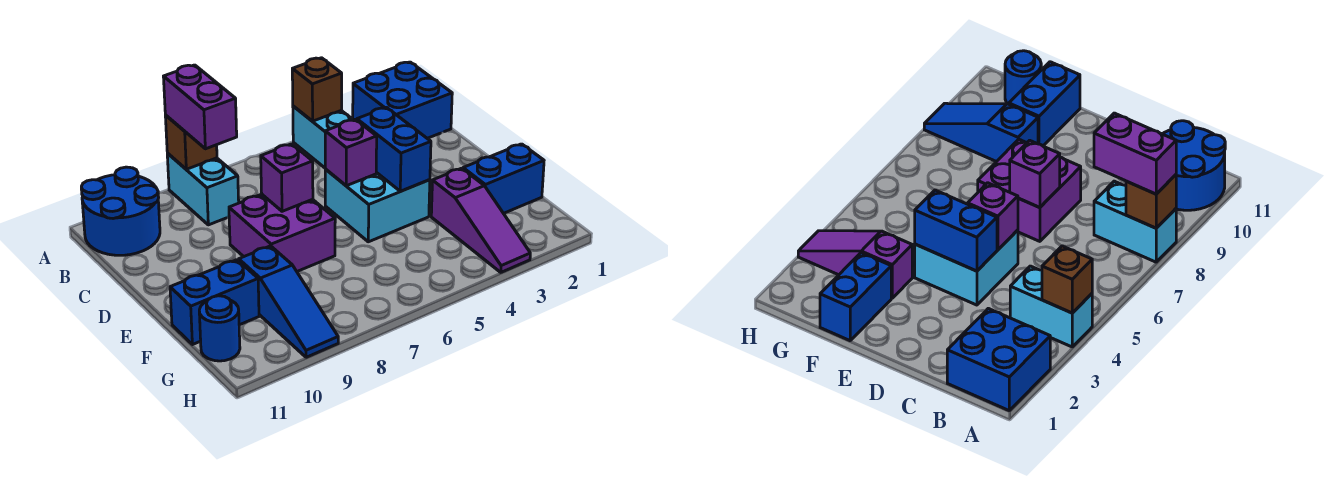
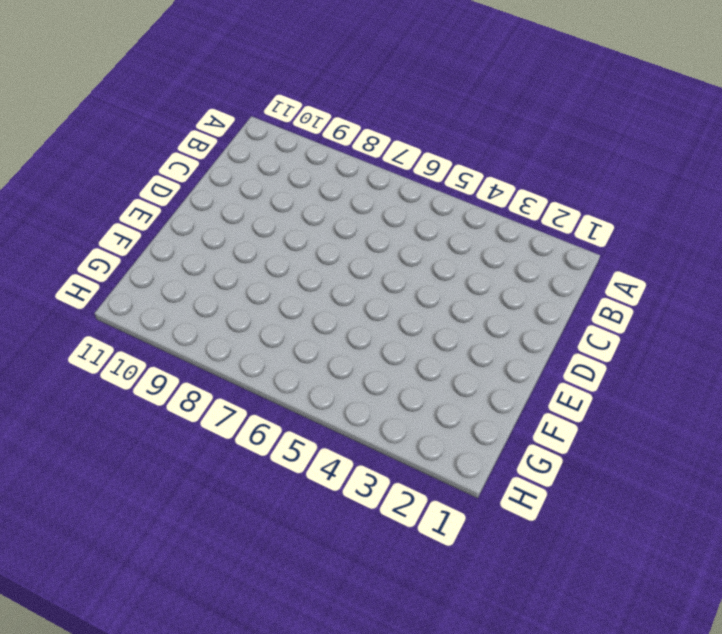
none -> blue brick A1:B2 level 1
none -> cyan brick A4:B4 level 1
none -> cyan brick A8:B8 level 1

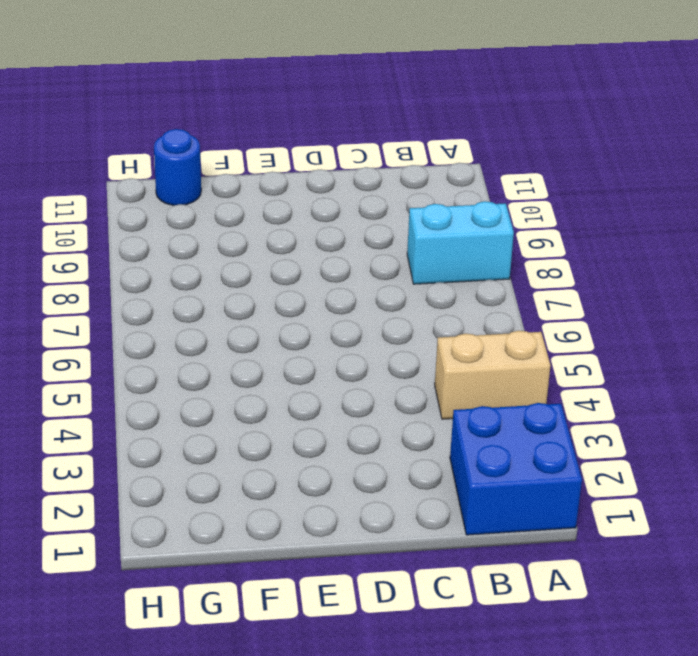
tan brick A4:B4 level 1 -> cyan brick A4:B4 level 1
none -> blue round brick A10:B11 level 1
none -> cyan brick D4:E5 level 1
none -> purple brick D7:E8 level 1

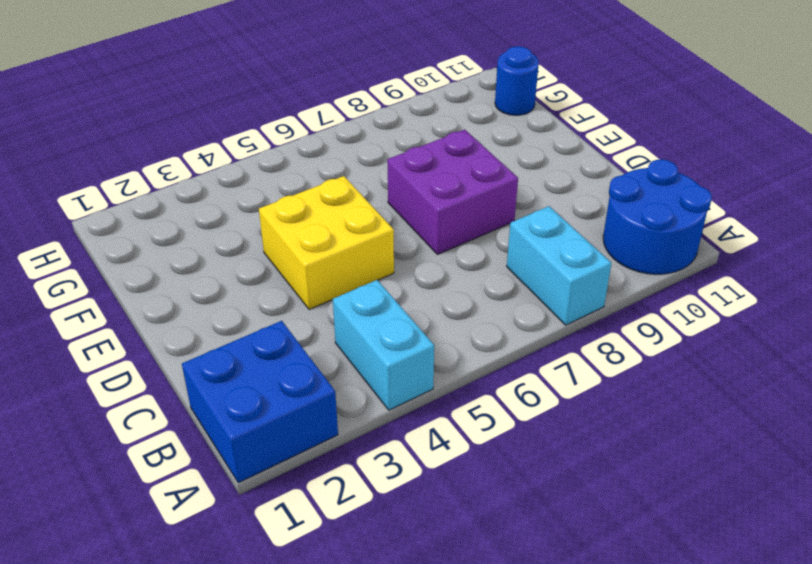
yellow brick D4:E5 level 1 -> cyan brick D4:E5 level 1
none -> blue brick F1:F2 level 1
none -> purple slope F3:H3 level 1 top F
none -> blue slope F9:H9 level 1 top F

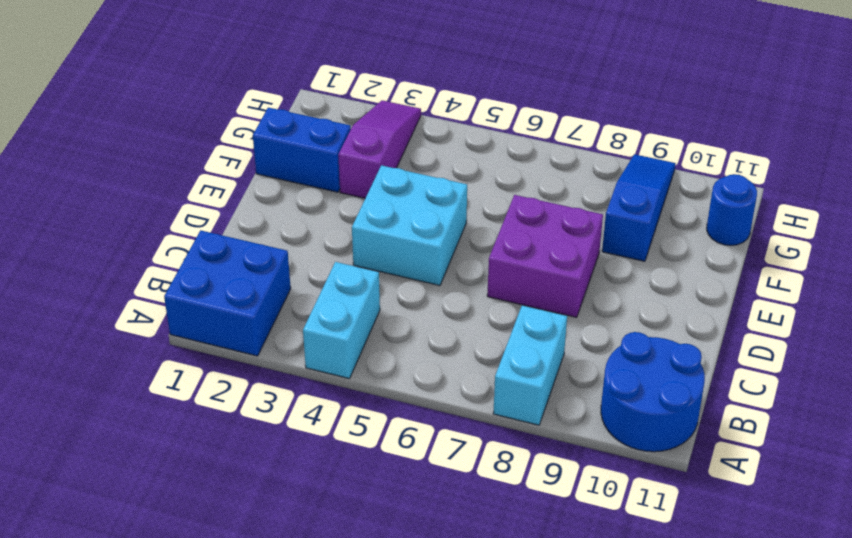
none -> blue brick F10:F11 level 1
none -> brown brick A4 level 2
none -> brown brick A8 level 2

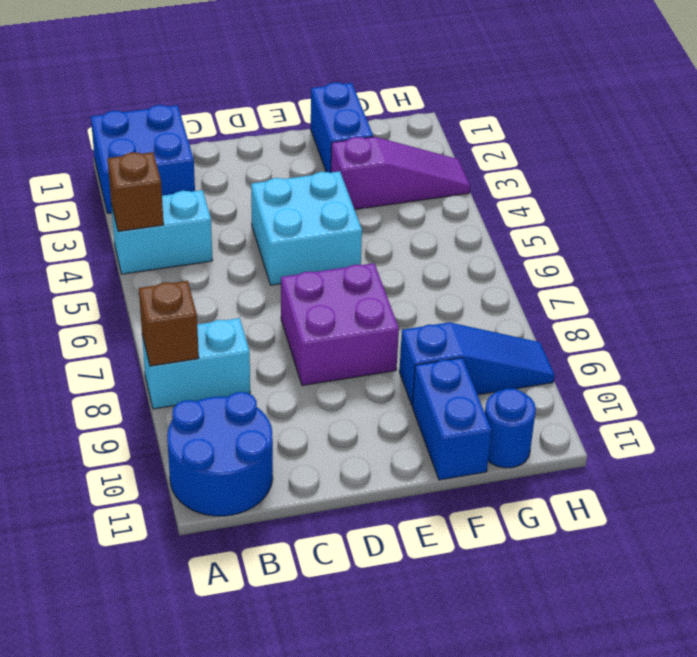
none -> blue brick D4:E4 level 2
none -> purple brick D5 level 2
none -> purple brick D7 level 2

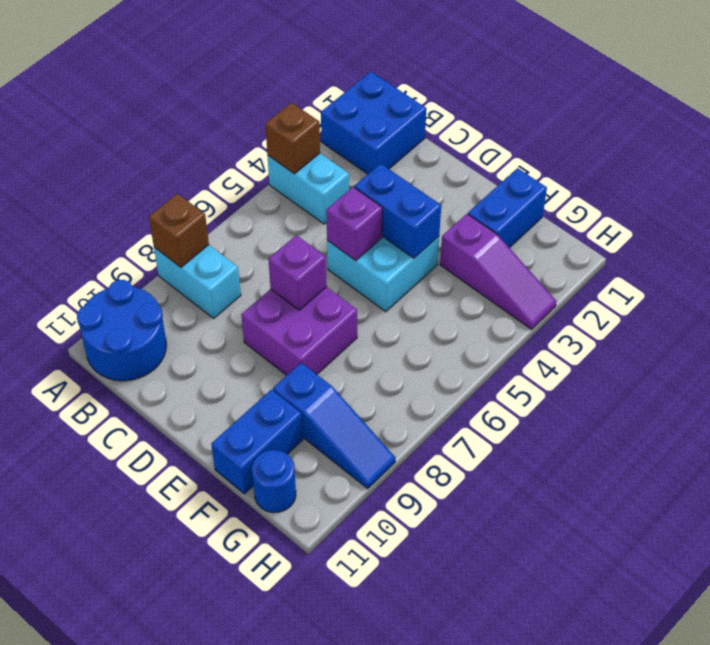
none -> purple brick A8:B8 level 3

